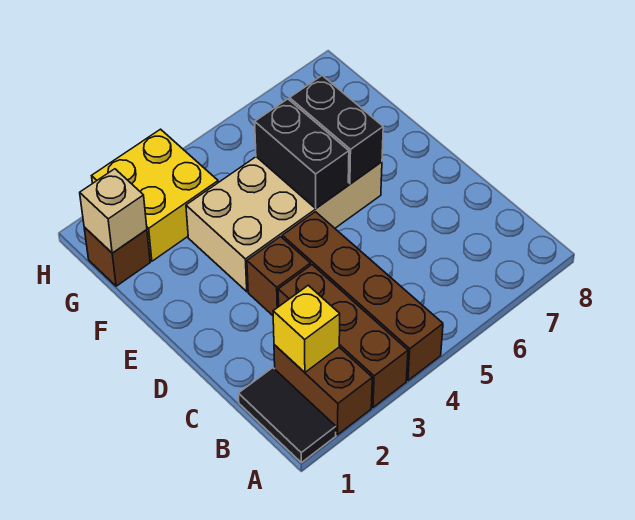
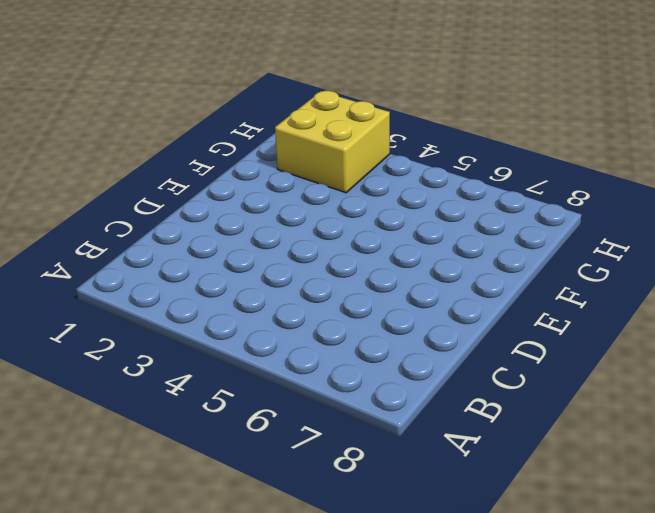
none -> black tile A1:B1 level 1
none -> brown brick A2:B2 level 1
none -> brown brick A3:C3 level 1

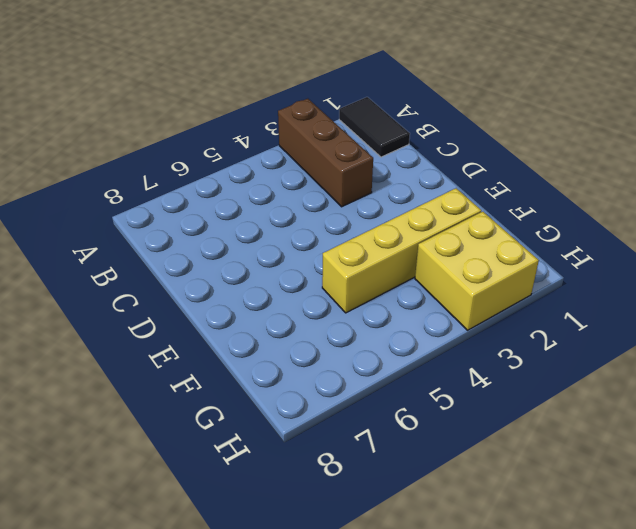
yellow brick F2:F5 level 1 -> tan brick E3:F6 level 1
none -> brown brick A2:B2 level 1
none -> brown brick A4:D4 level 1
none -> brown brick D3 level 1

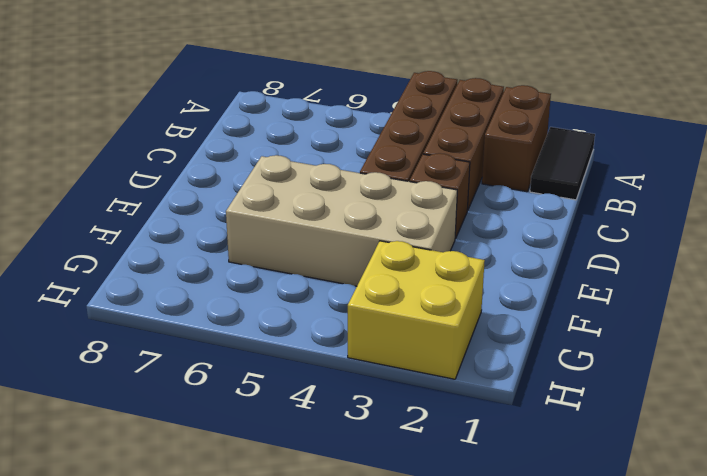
none -> brown brick G1 level 1
none -> yellow brick B2 level 2
none -> black brick E5:F5 level 2

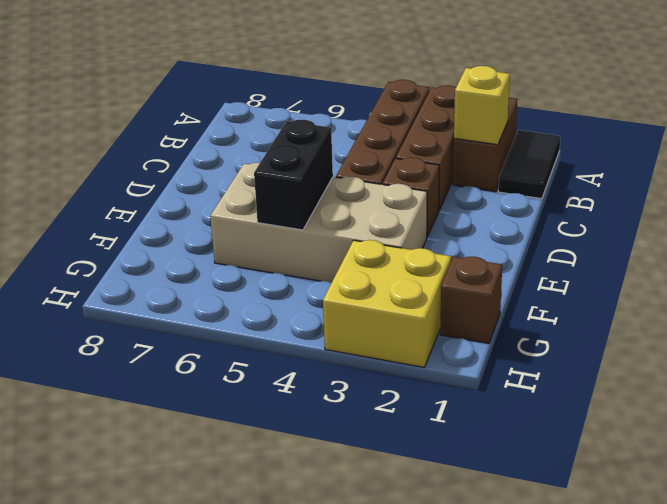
none -> black brick E6:F6 level 2
none -> tan brick G1 level 2

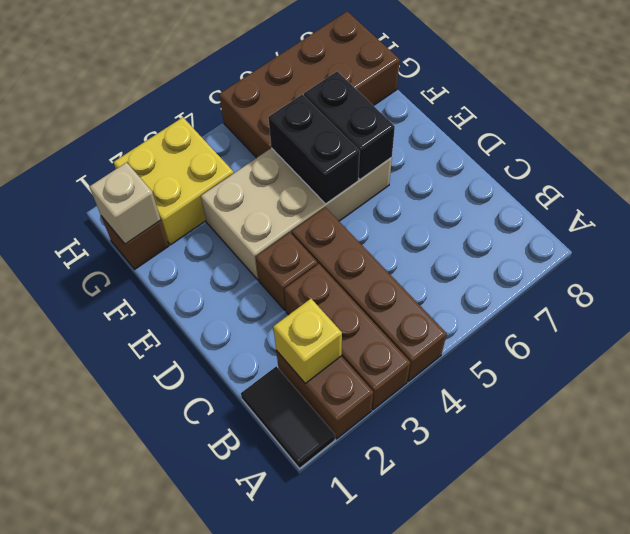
brown brick G5:H8 level 1 -> none

